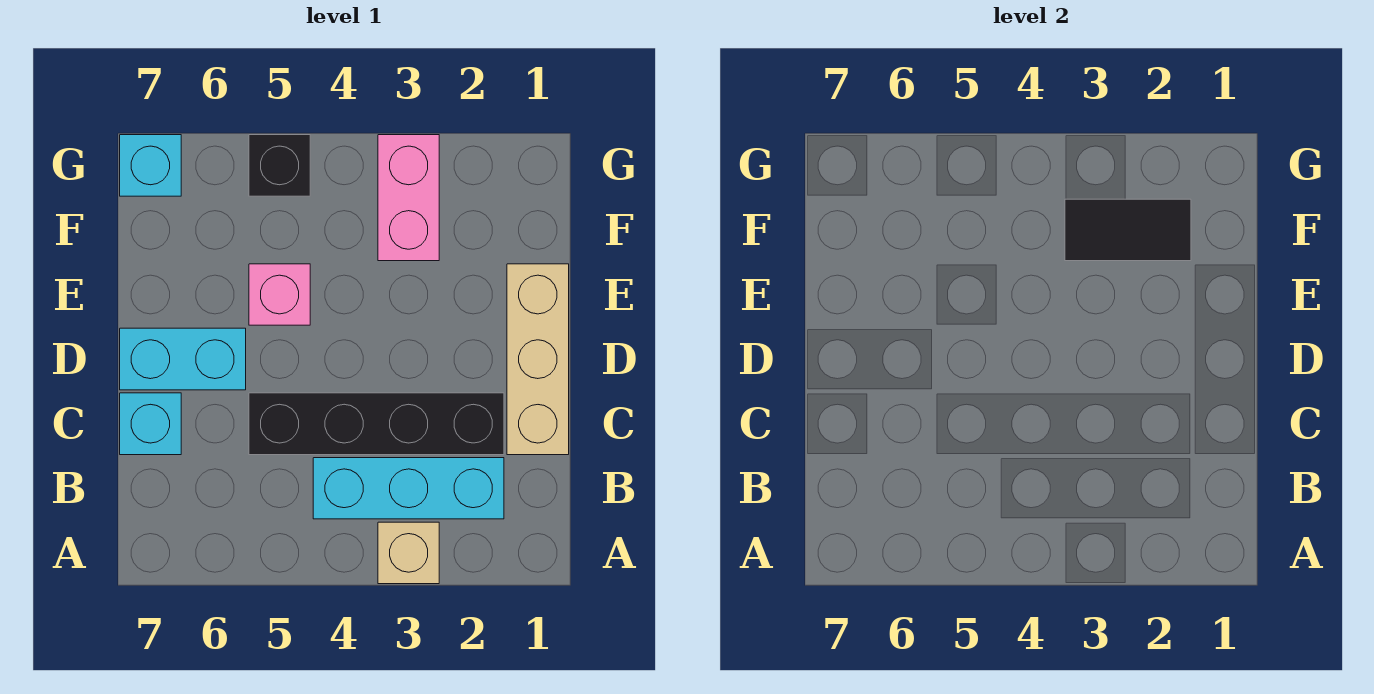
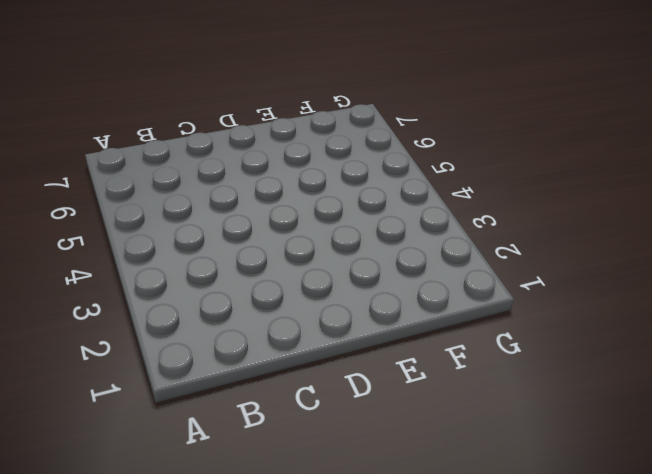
none -> tan brick A3 level 1
none -> cyan brick B2:B4 level 1

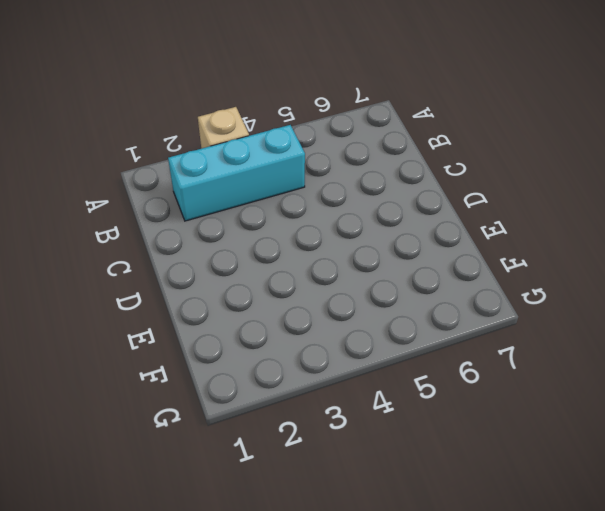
none -> tan brick C1:E1 level 1
none -> black brick C2:C5 level 1

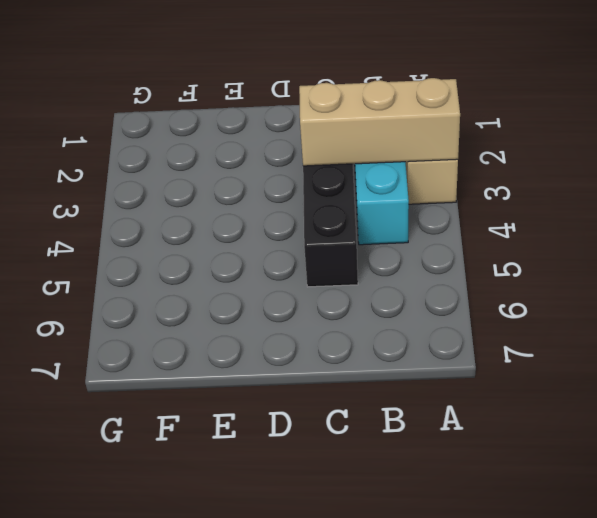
tan brick A3:C3 level 2 -> tan brick C1:E1 level 1
none -> cyan brick C7 level 1
none -> cyan brick D6:D7 level 1

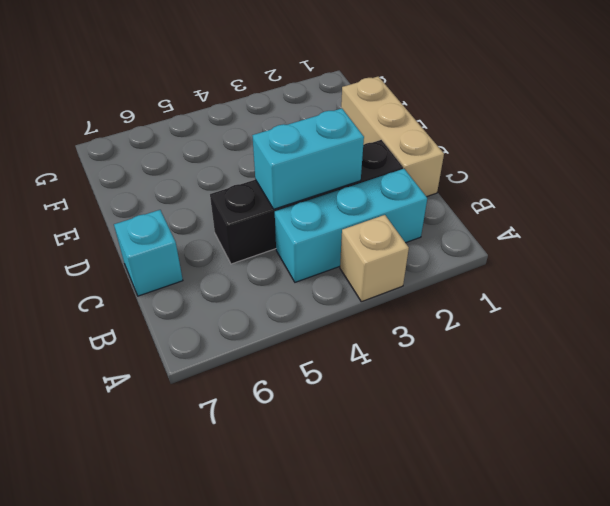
cyan brick C3:C4 level 2 -> cyan brick D6:D7 level 1
none -> pink brick E5 level 1
none -> pink brick F3:G3 level 1

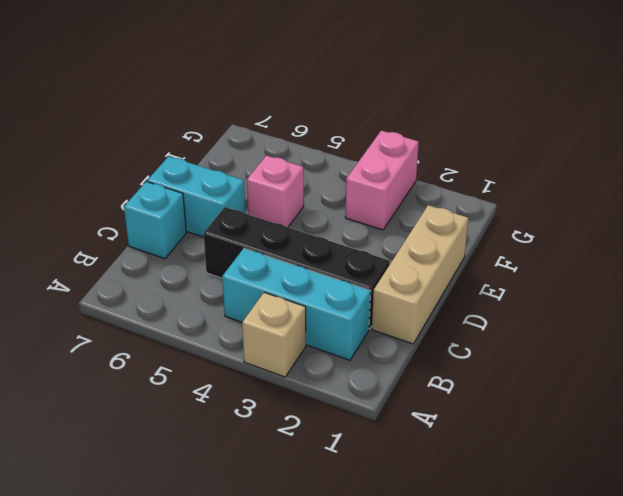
none -> black brick G5 level 1
none -> cyan brick G7 level 1

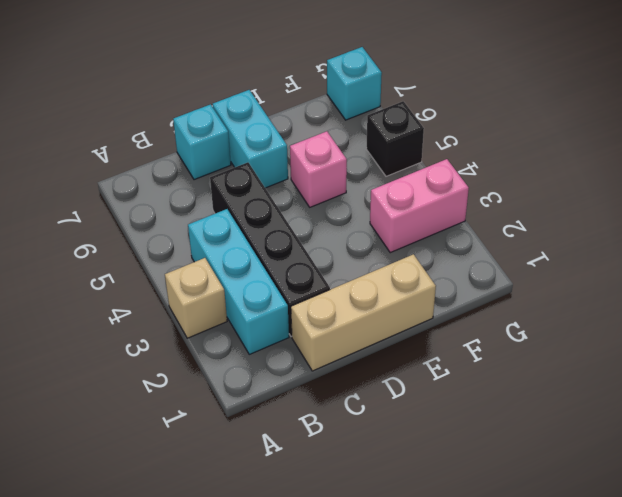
none -> black tile F2:F3 level 2

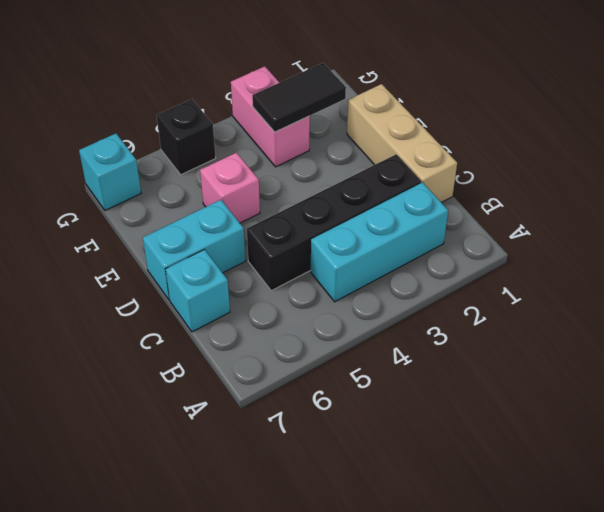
none -> tan brick A3 level 1

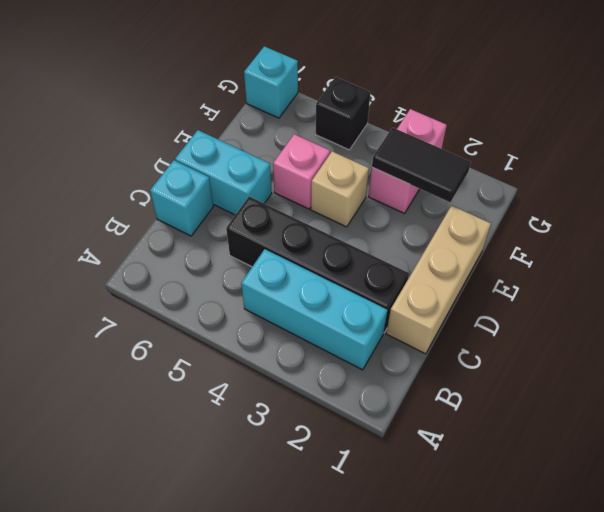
tan brick E4 level 1 -> tan brick A3 level 1

